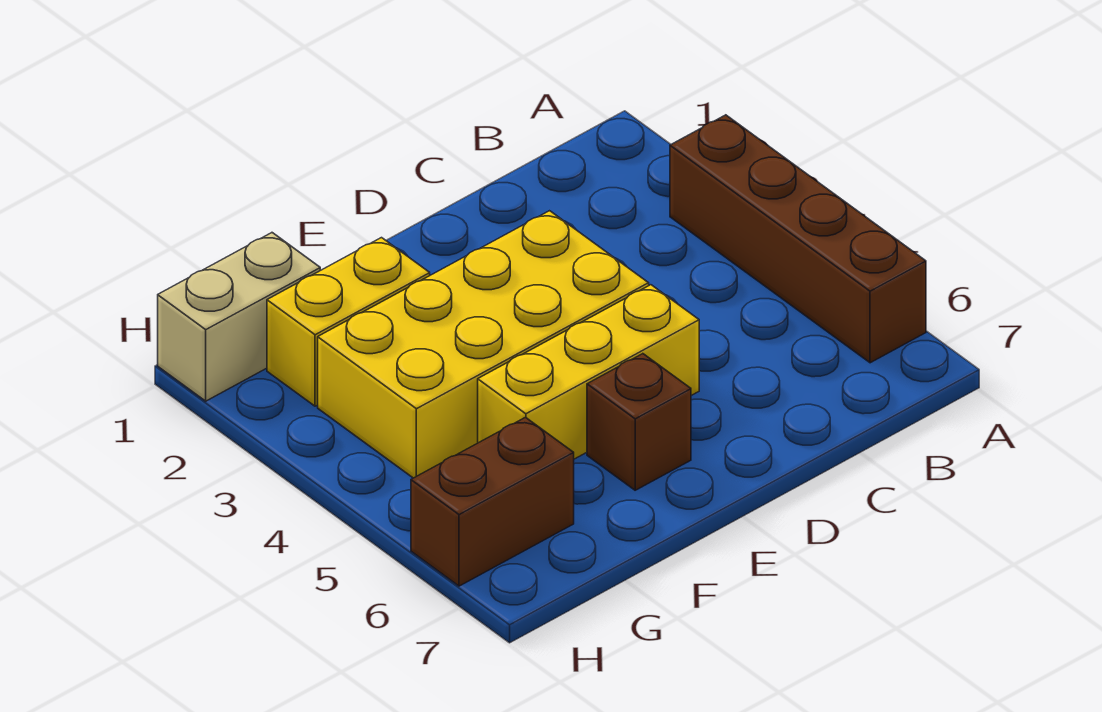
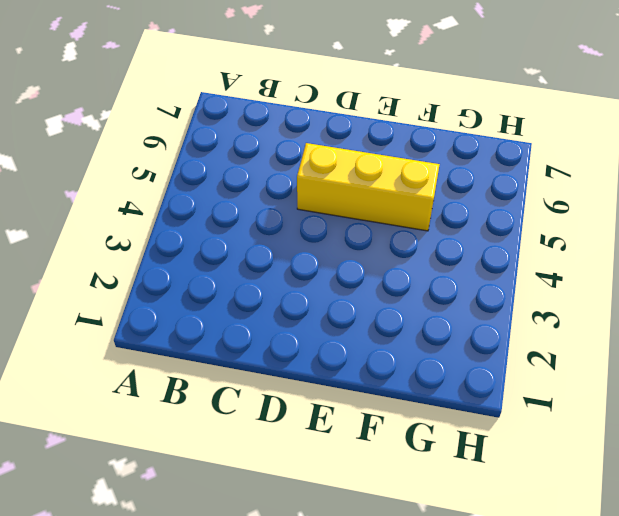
none -> brown brick A3:A6 level 1
none -> yellow brick D3:G4 level 1

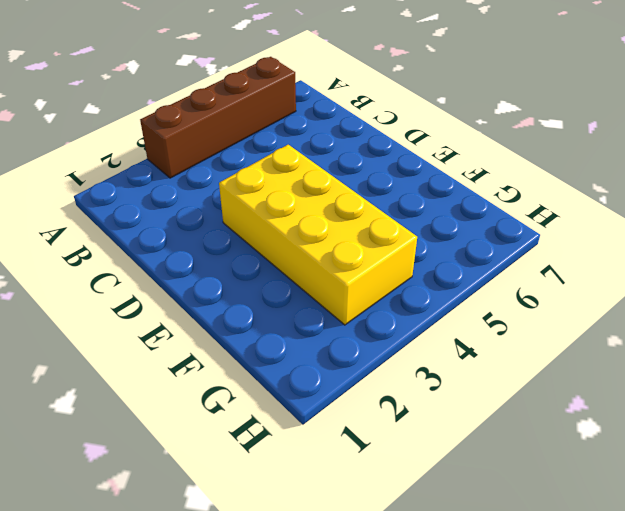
none -> yellow brick D5:F5 level 1
none -> brown brick E6 level 1

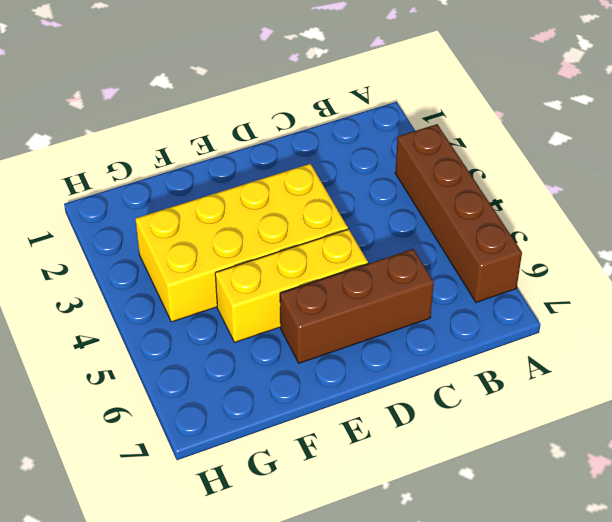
brown brick C6:E6 level 1 -> brown brick E6 level 1
none -> yellow brick F2:G2 level 1
none -> tan brick G1:H1 level 1

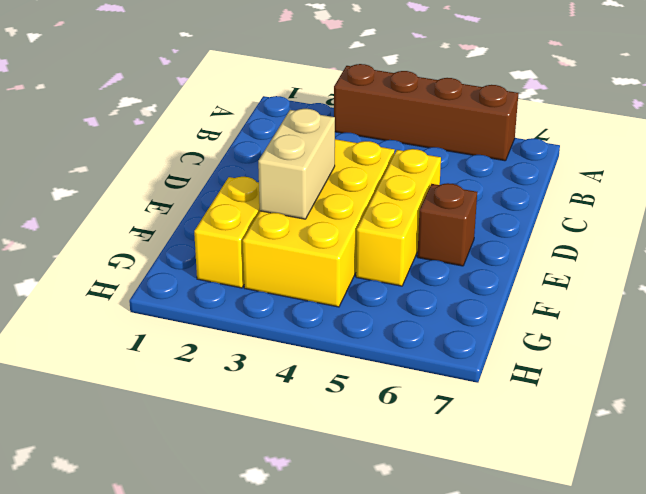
tan brick E3:F3 level 2 -> tan brick G1:H1 level 1
none -> brown brick G6:H6 level 1

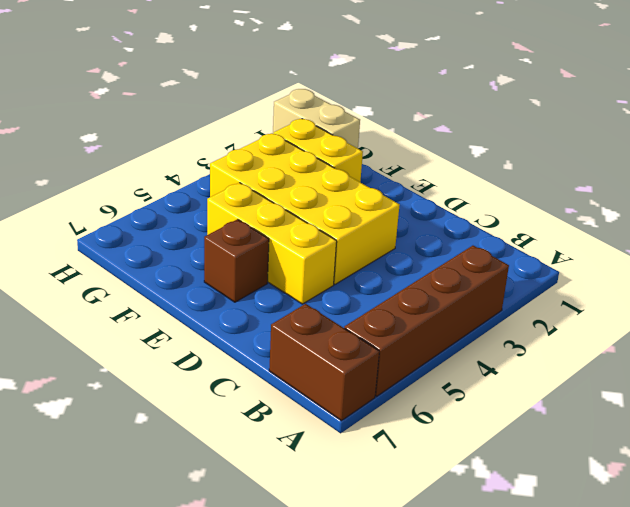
brown brick A7:B7 level 1 -> brown brick G6:H6 level 1

